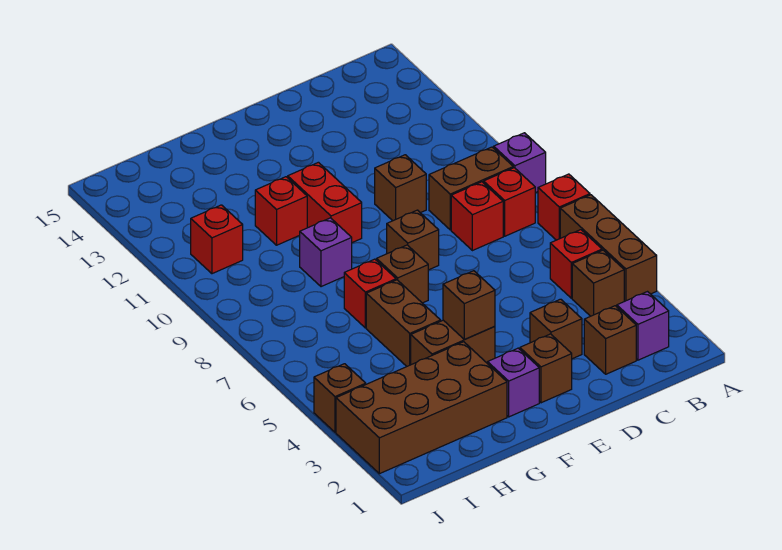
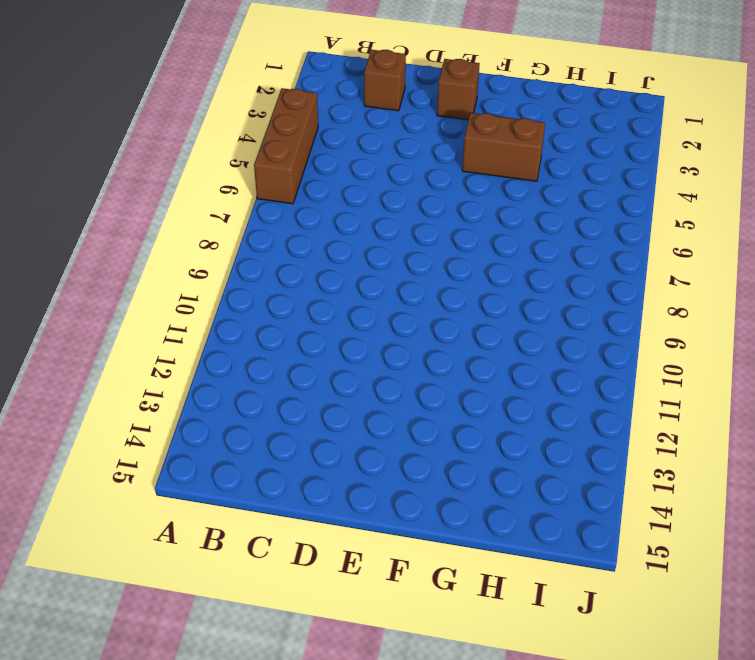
none -> red brick A7 level 1
none -> purple brick A9 level 1
none -> purple brick B2 level 1

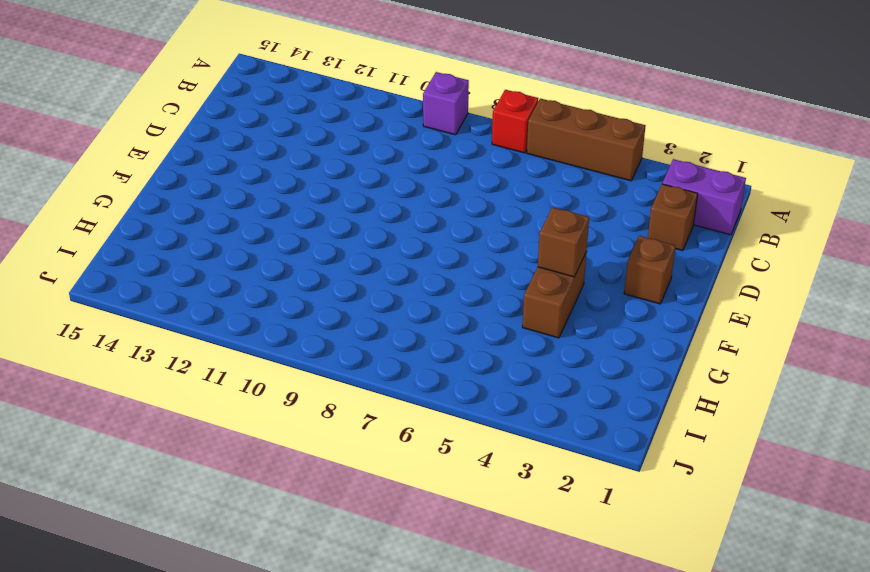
purple brick B1:B2 level 1 -> purple brick B2 level 1
none -> brown brick B4 level 1
none -> red brick B5 level 1
none -> red brick B8 level 1

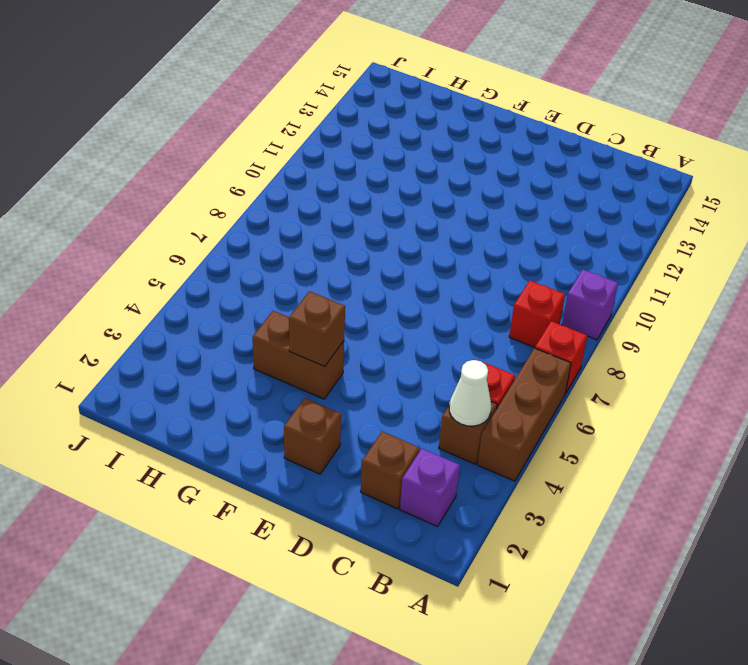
white cone B4 level 2 -> none
none -> brown brick B9:C9 level 1
none -> red brick C8 level 1
none -> brown brick D3 level 1

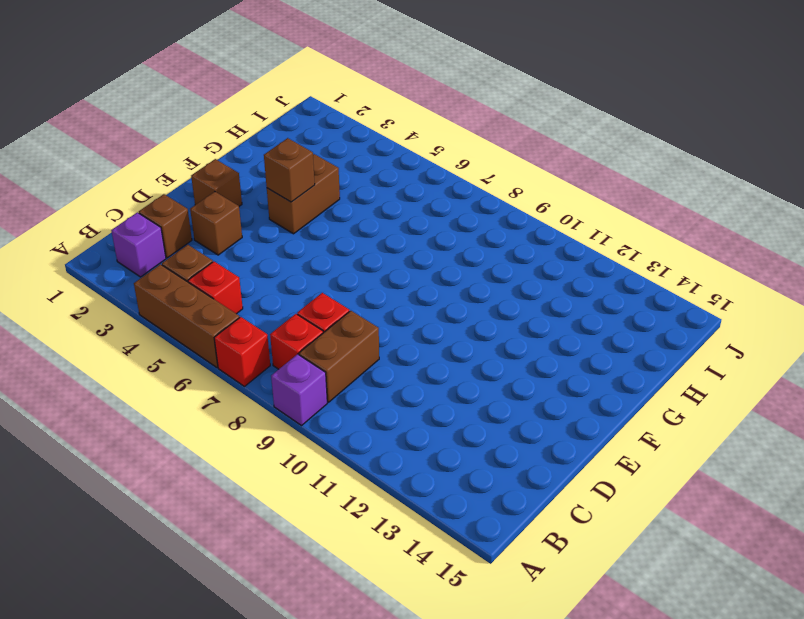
none -> brown brick D10 level 1
none -> brown brick E8 level 1
none -> purple brick F2 level 1

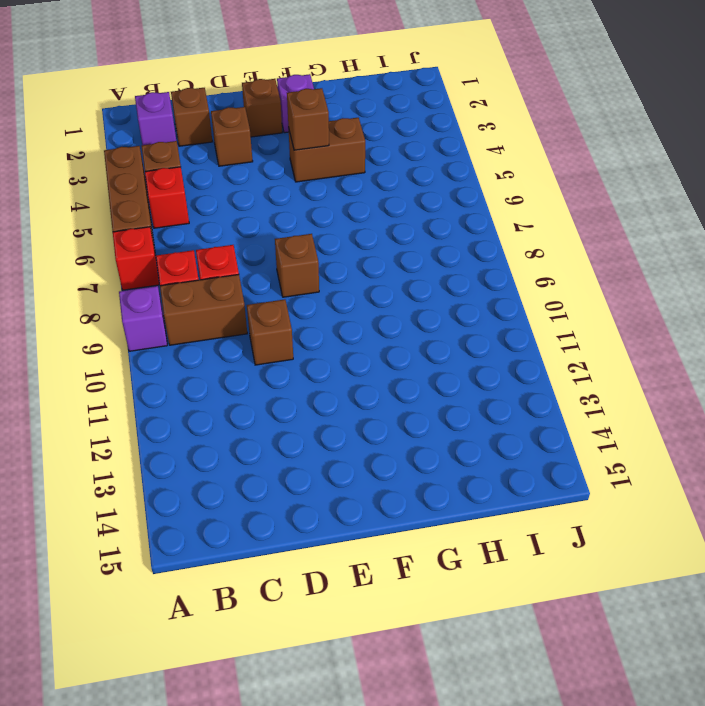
none -> brown brick F7 level 1
none -> red brick F10:F11 level 1
none -> brown brick G2:J3 level 1

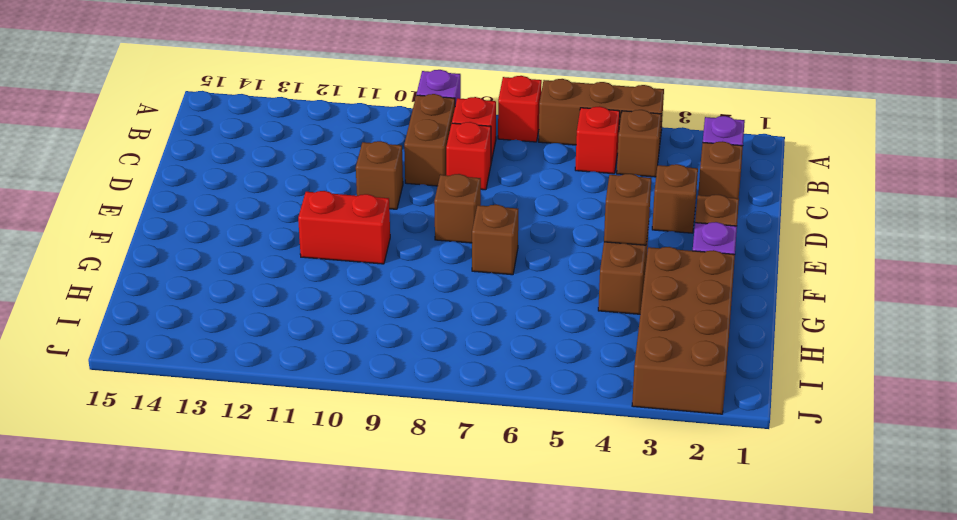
none -> brown brick G5:G6 level 1
none -> red brick G7 level 1
none -> purple brick G9 level 1

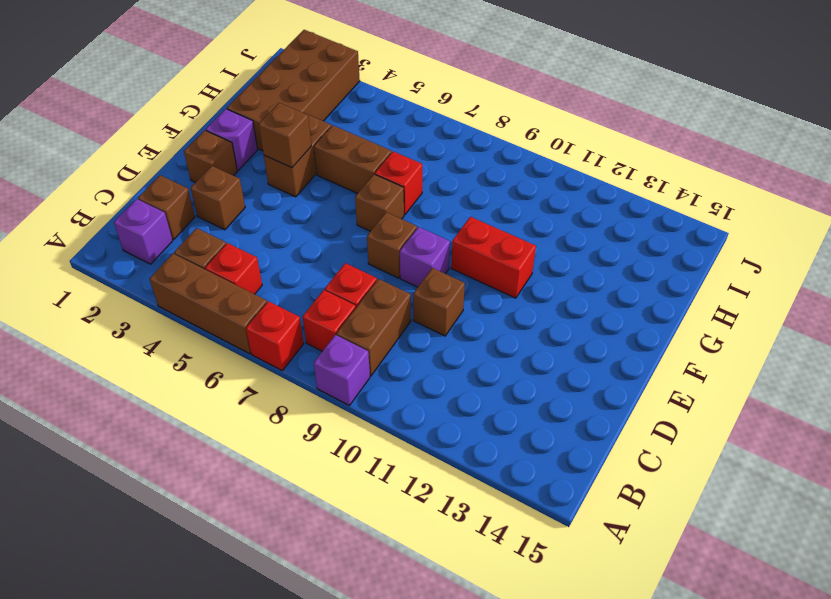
purple brick E9 level 1 -> purple brick G9 level 1
none -> red brick G11 level 1
none -> red brick I11 level 1
none -> brown brick J4 level 1

